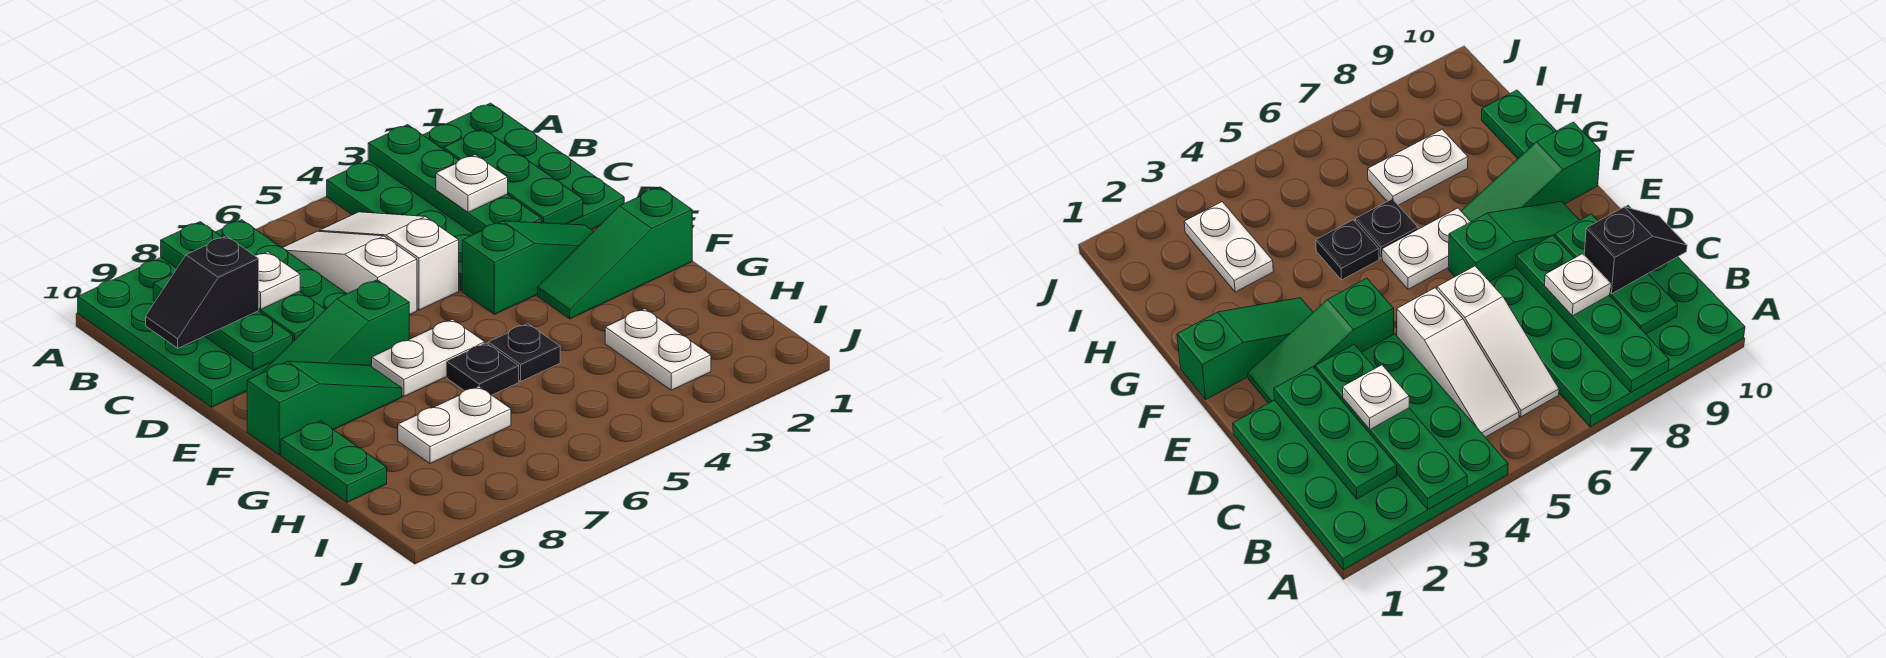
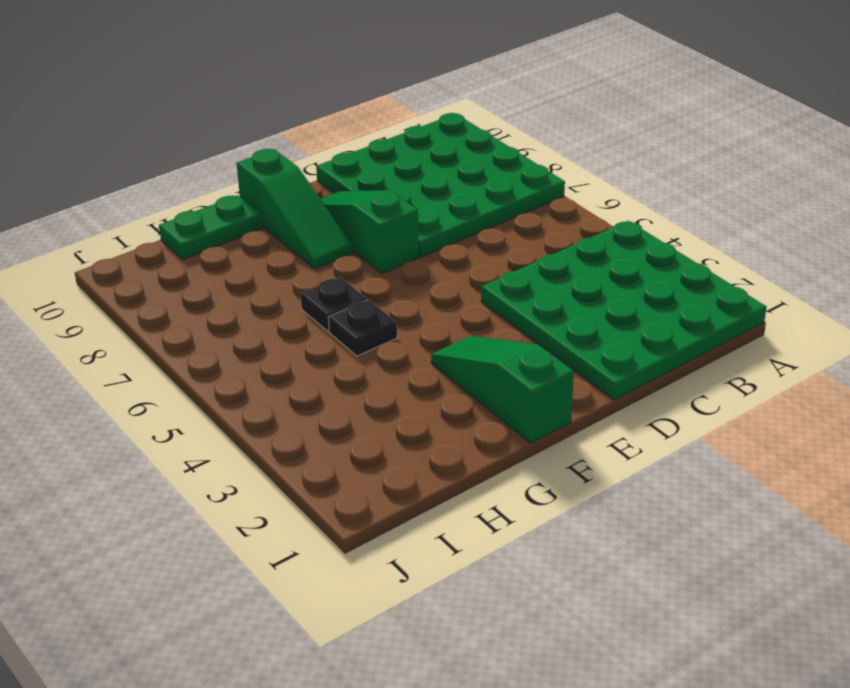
none -> white slope B5:D5 level 1 top D
none -> white slope B6:D6 level 1 top D
none -> green slope E2:E4 level 1 top 4

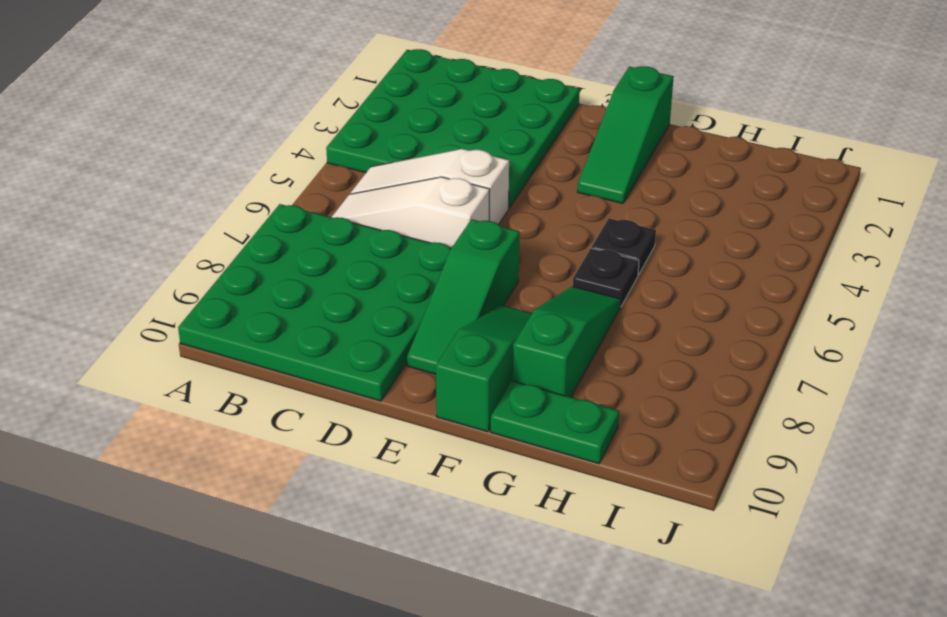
green slope G7:G9 level 1 top 9 -> green slope E2:E4 level 1 top 4
none -> white plate F6:F7 level 1
none -> white plate H3:I3 level 1
none -> white plate H7:H8 level 1

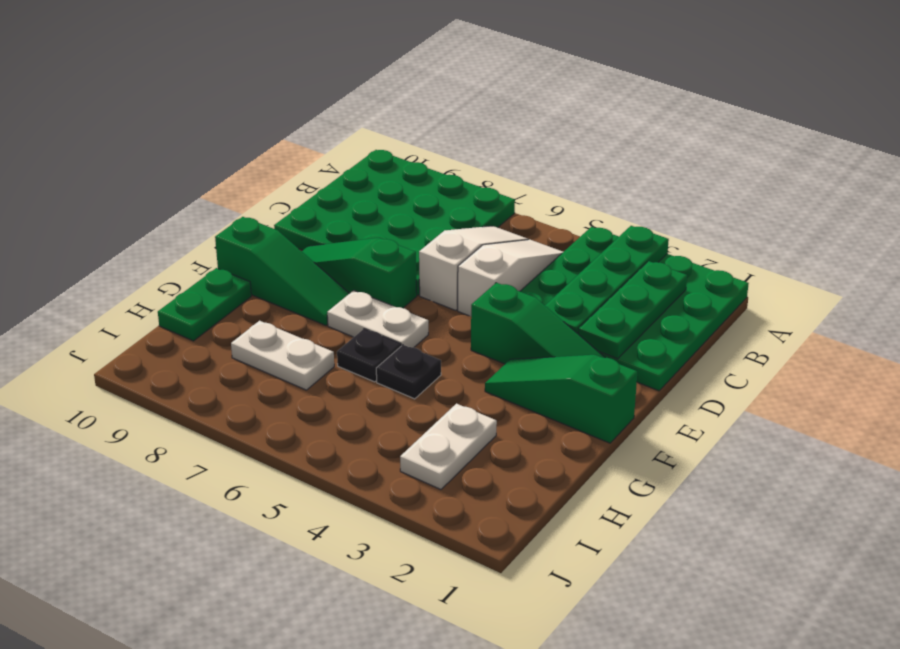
none -> green plate A8:D8 level 2
none -> green plate B9:D9 level 2
none -> white plate C3 level 3

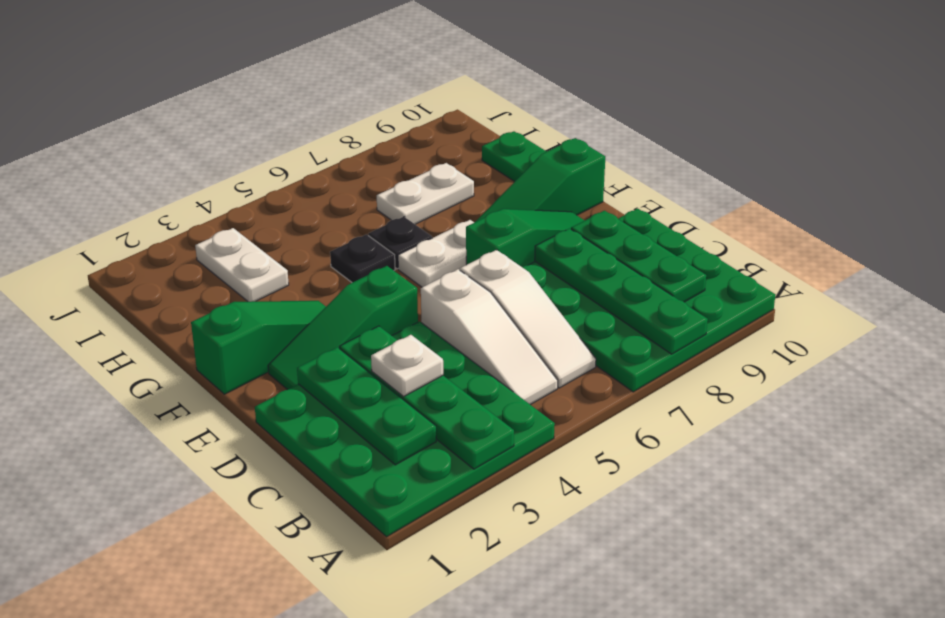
none -> white plate C8 level 3
none -> black slope C9:C10 level 3 top 9

